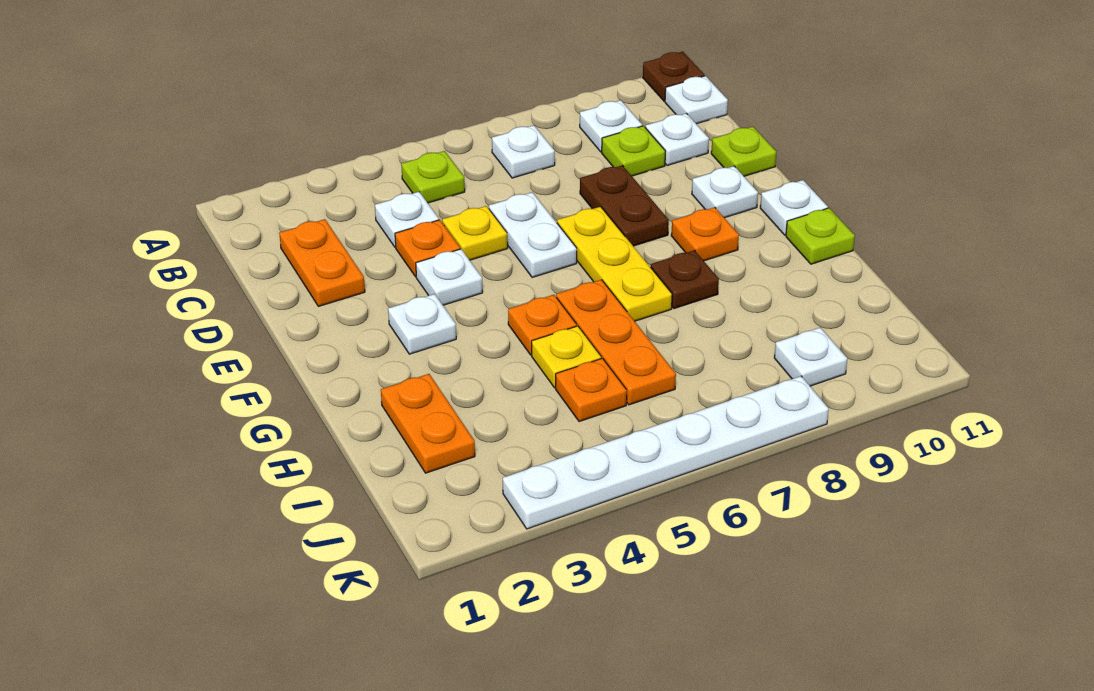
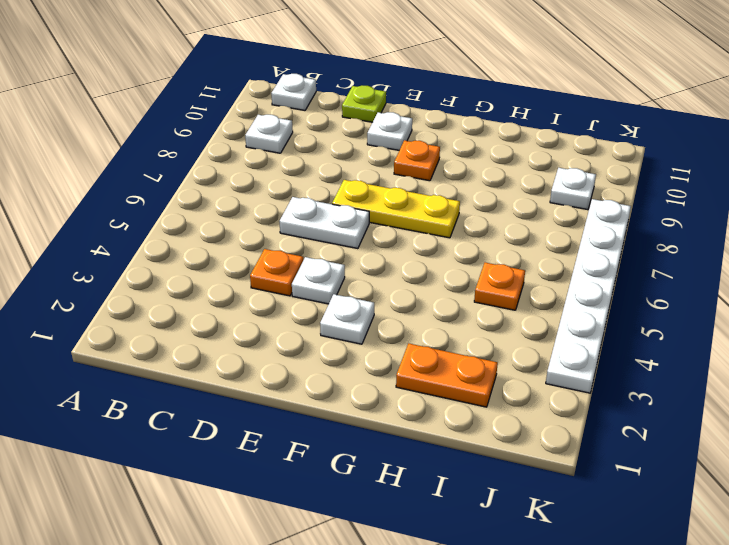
none -> brown plate A11 level 1
none -> lime plate B5 level 1
none -> white plate B7 level 1

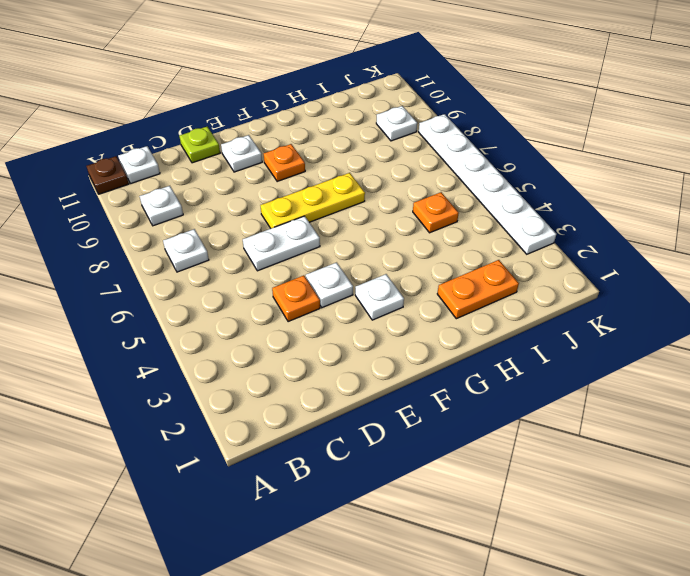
none -> lime plate B5 level 1
none -> orange plate C2:D2 level 1
none -> white plate C4 level 1

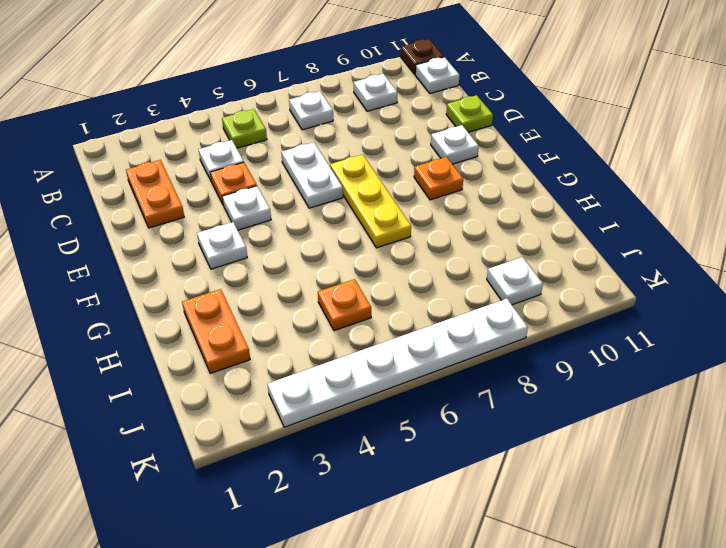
none -> lime plate C9 level 1
none -> white plate C10 level 1
none -> yellow plate D5 level 1

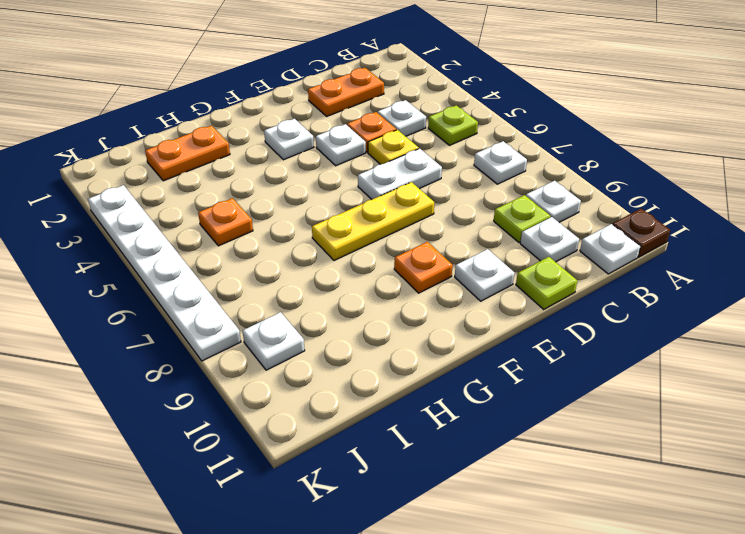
none -> brown plate D8:E8 level 1
none -> white plate F11 level 1
none -> orange plate G5 level 1

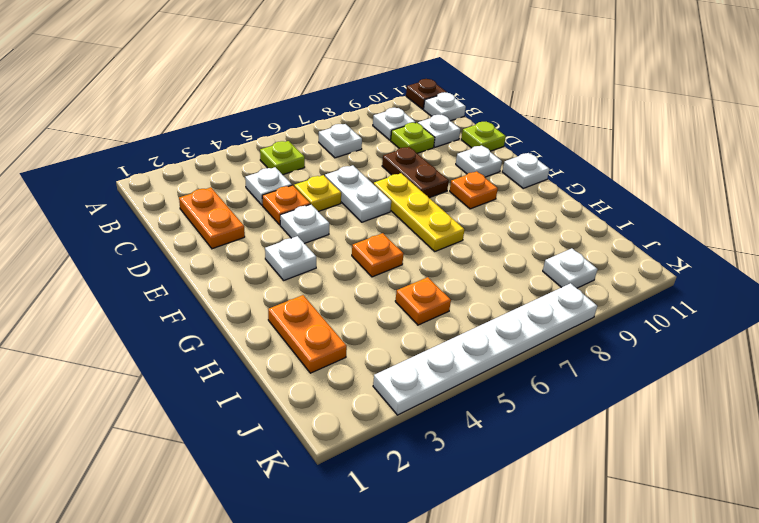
none -> orange plate G6:I6 level 1
none -> brown plate G8 level 1
none -> lime plate G11 level 1

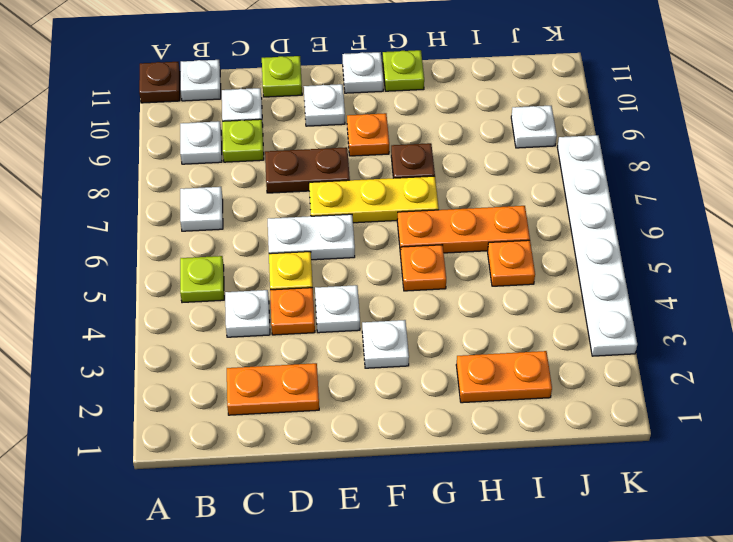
none -> yellow plate H5 level 1

